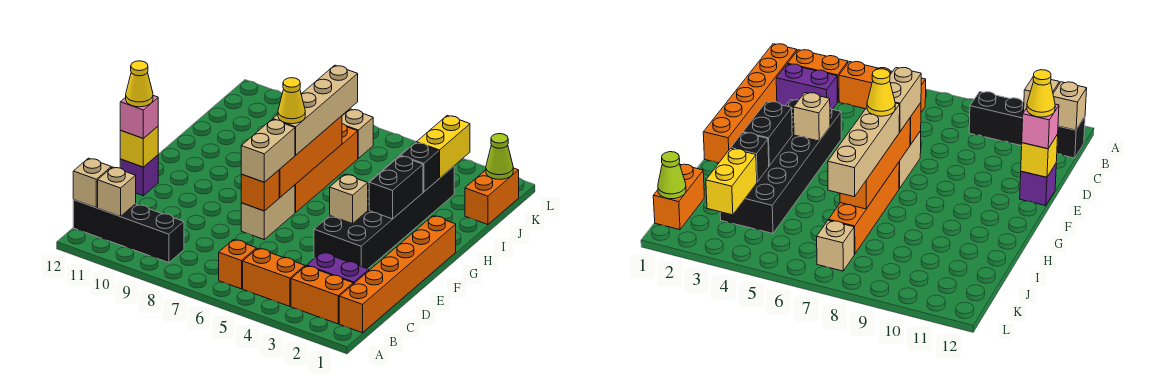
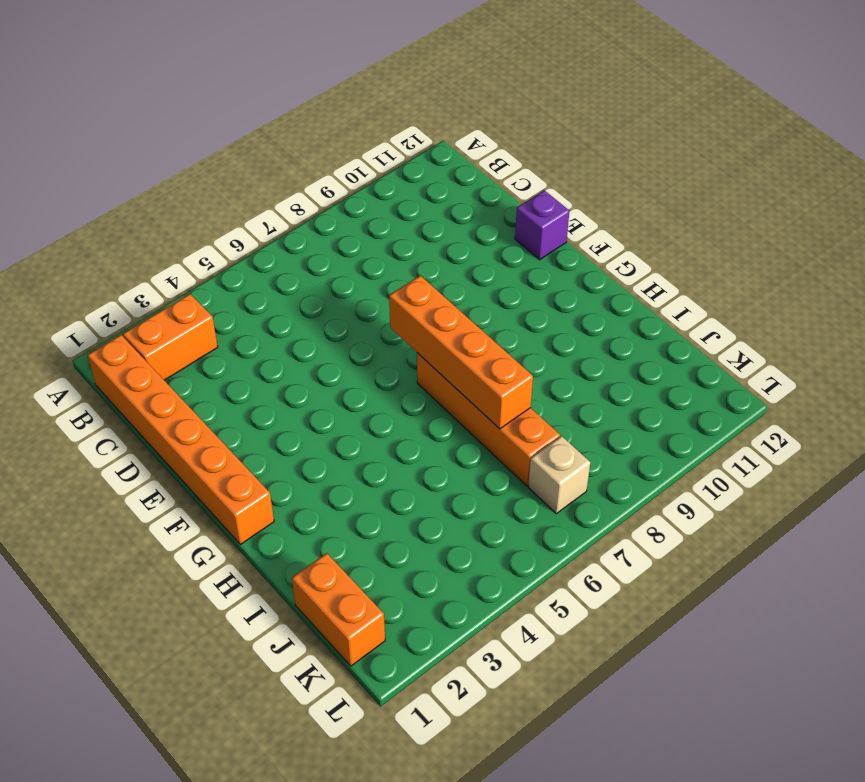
none -> orange brick B4:B5 level 1
none -> orange brick B6 level 1
none -> black brick B9:B12 level 1

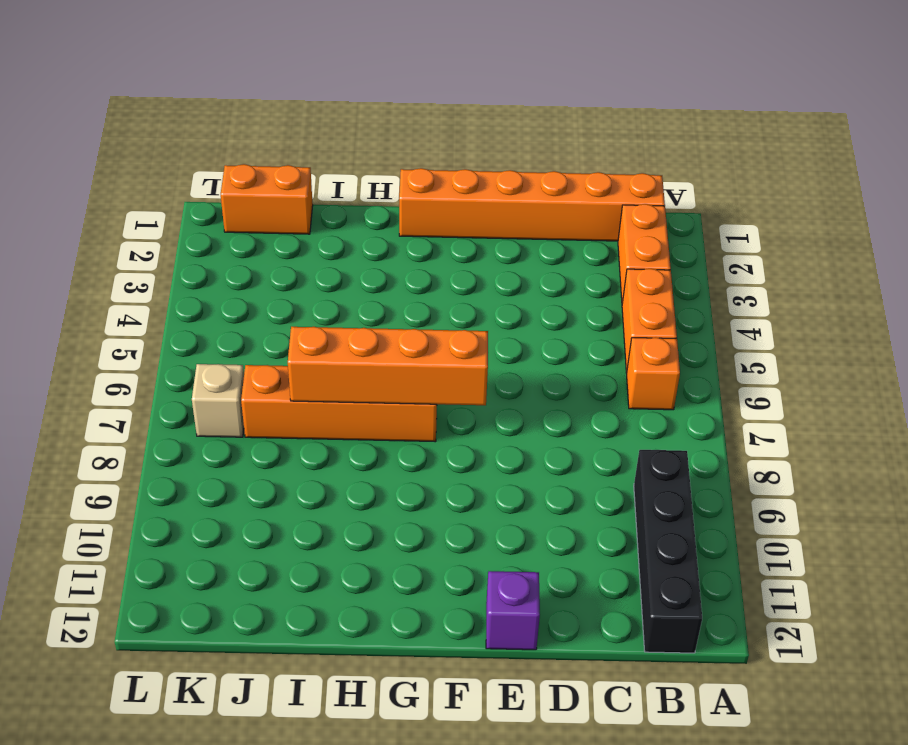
none -> purple brick C2:C3 level 1
none -> black brick E3:J4 level 1
none -> tan brick E7:F7 level 1

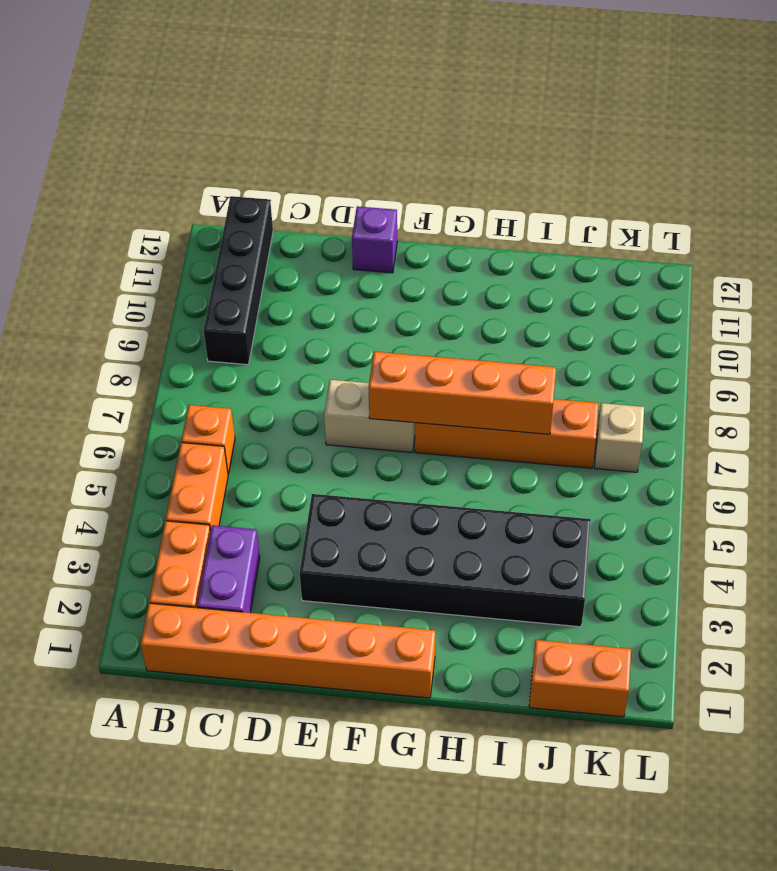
none -> tan brick B11 level 2
none -> tan brick B12 level 2
none -> orange brick E7 level 2

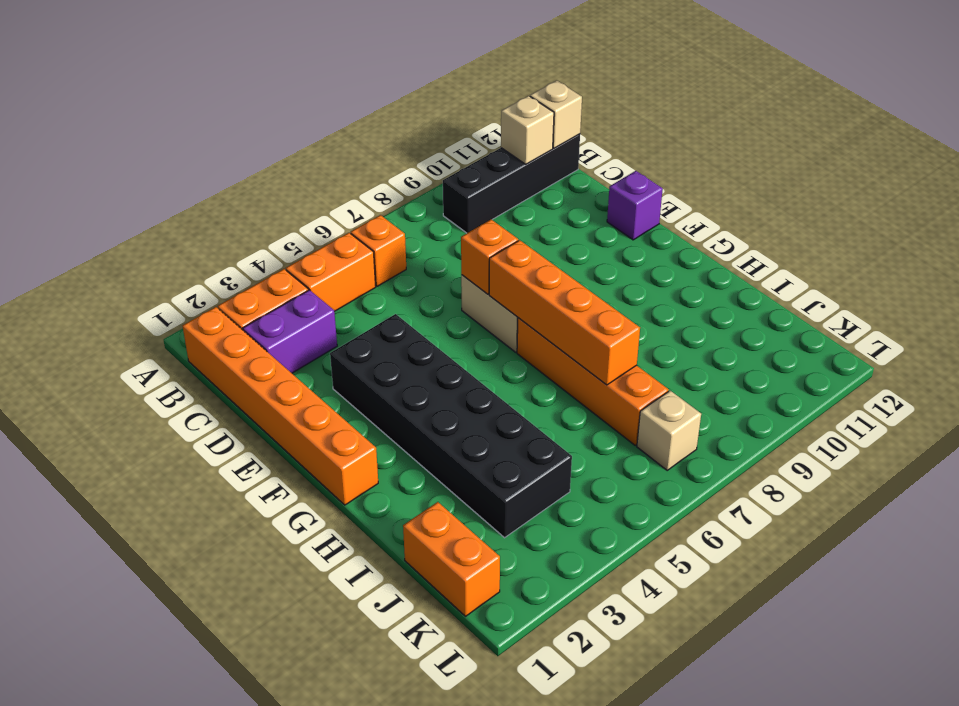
none -> yellow brick E12 level 2
none -> tan brick F4 level 2
none -> black brick G3:H3 level 2

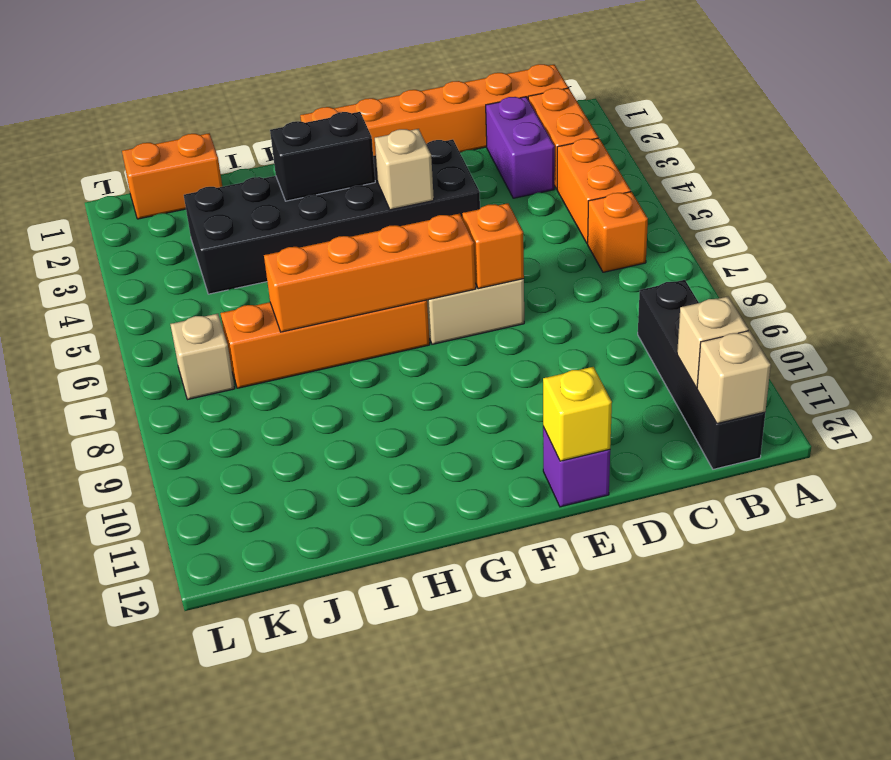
none -> black brick I3 level 2
none -> yellow brick J3:K3 level 2
none -> lime cone K1 level 2

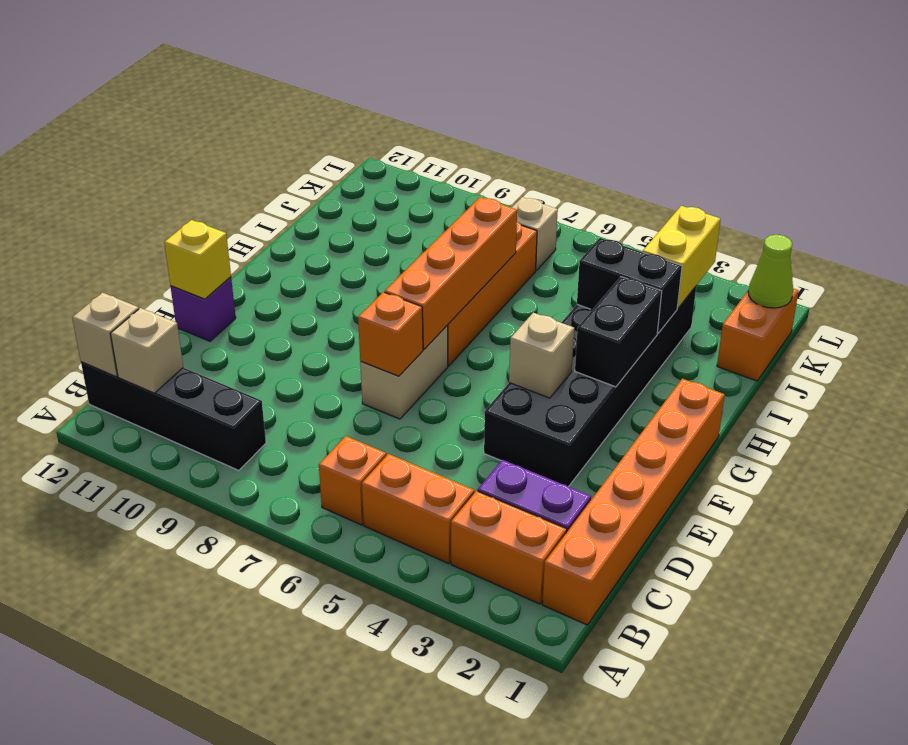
black brick I3:I4 level 2 -> black brick I3 level 2
none -> tan brick E7:F7 level 3
none -> pink brick E12 level 3
none -> tan brick G7:J7 level 3

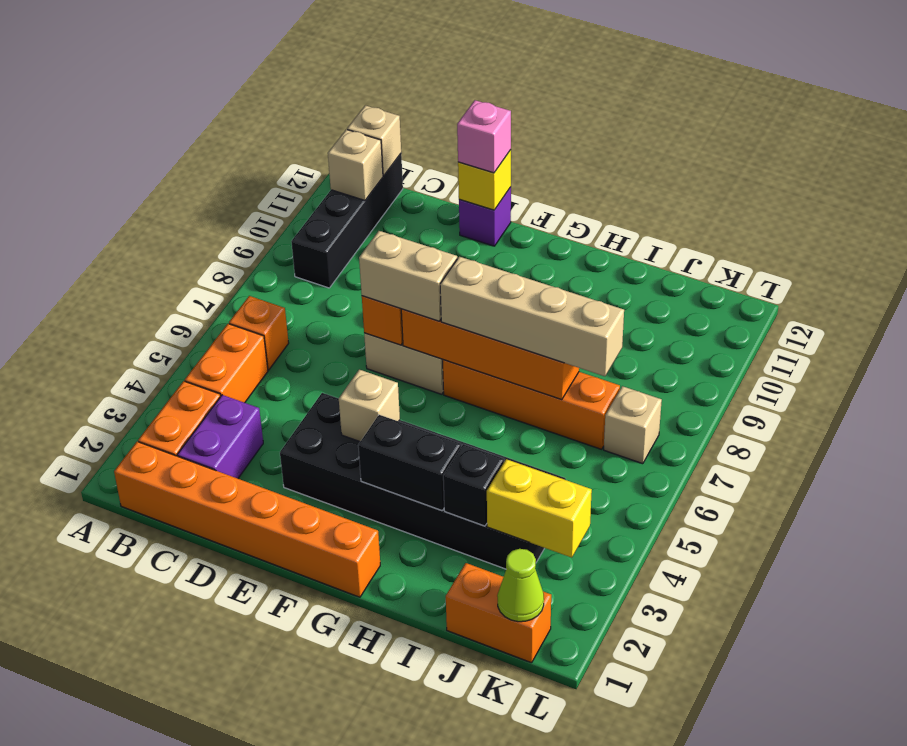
none -> yellow cone E12 level 4
none -> yellow cone G7 level 4

